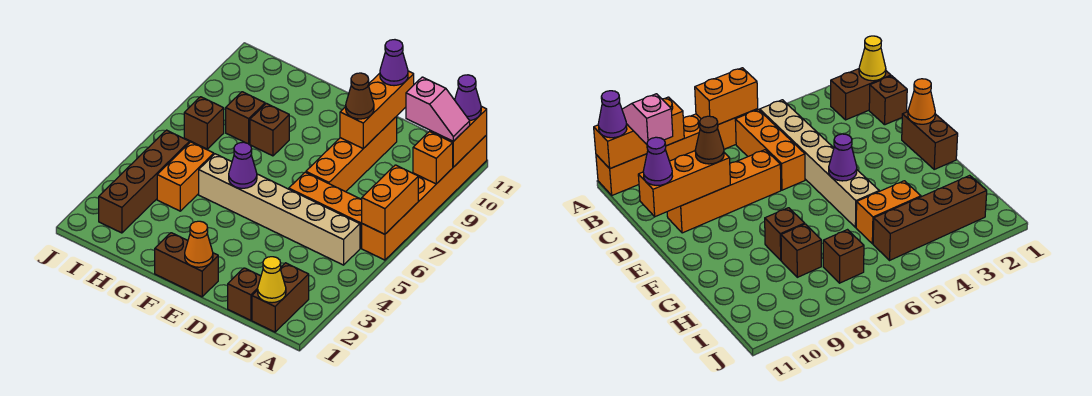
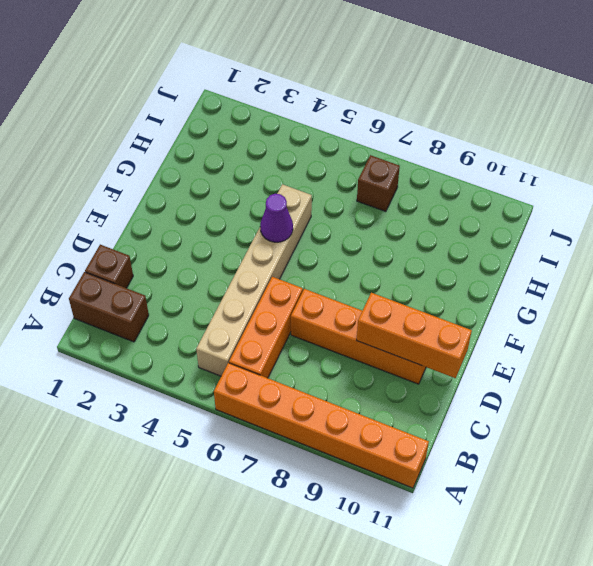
none -> brown brick E1:F1 level 1
none -> brown brick G8 level 1
none -> orange brick H4:H5 level 1

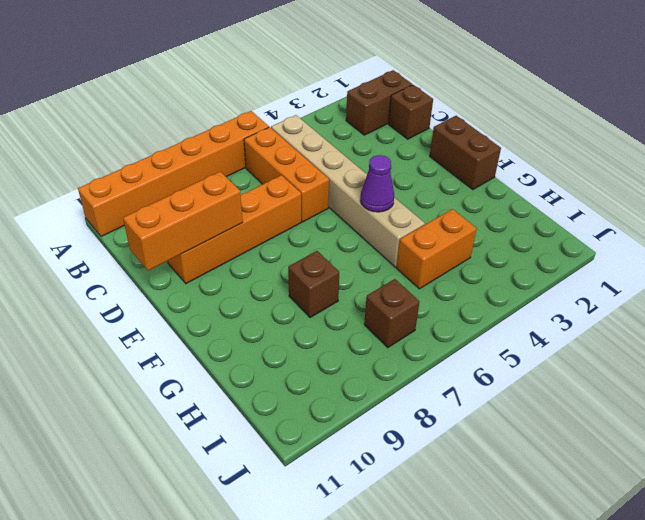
none -> brown brick H8 level 1
none -> brown brick I2:I5 level 1
none -> orange brick A6:A7 level 2

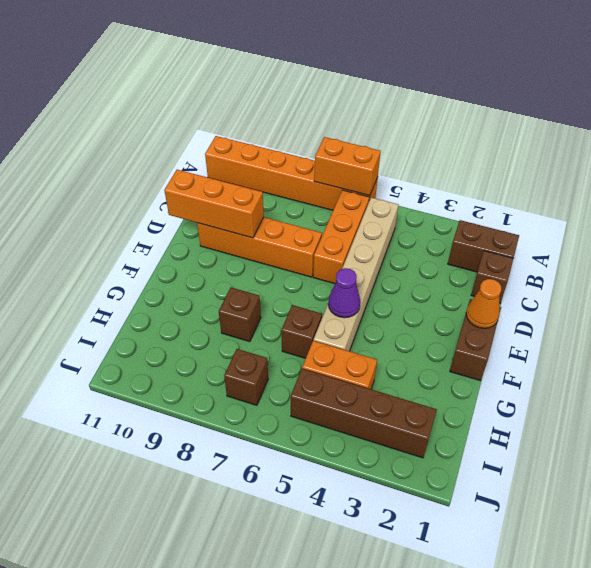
brown brick G6 level 1 -> brown brick H8 level 1
none -> orange brick A9 level 2
none -> orange brick A10:A11 level 2
none -> yellow cone B1 level 2

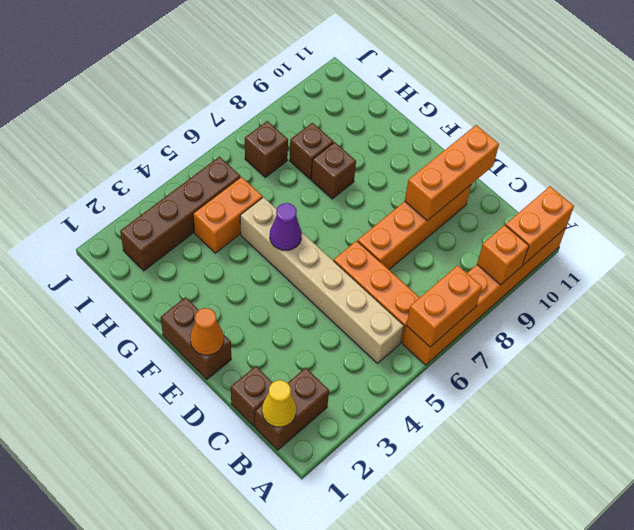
none -> pink slope A10:B10 level 3 top B
none -> purple cone A11 level 3
none -> brown cone D9 level 3

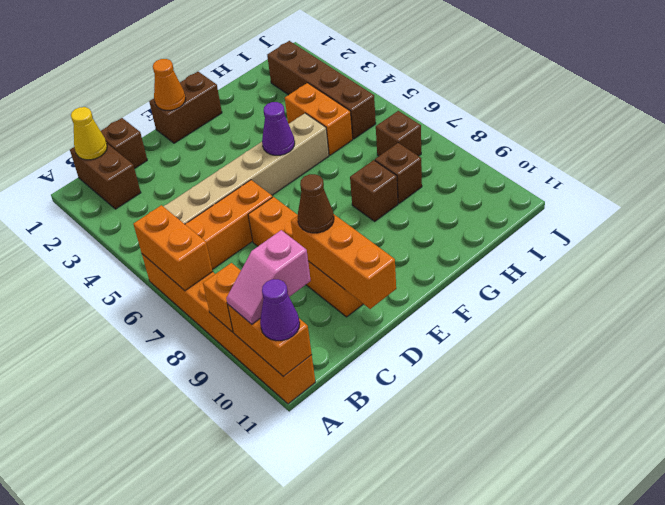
none -> purple cone D11 level 3

